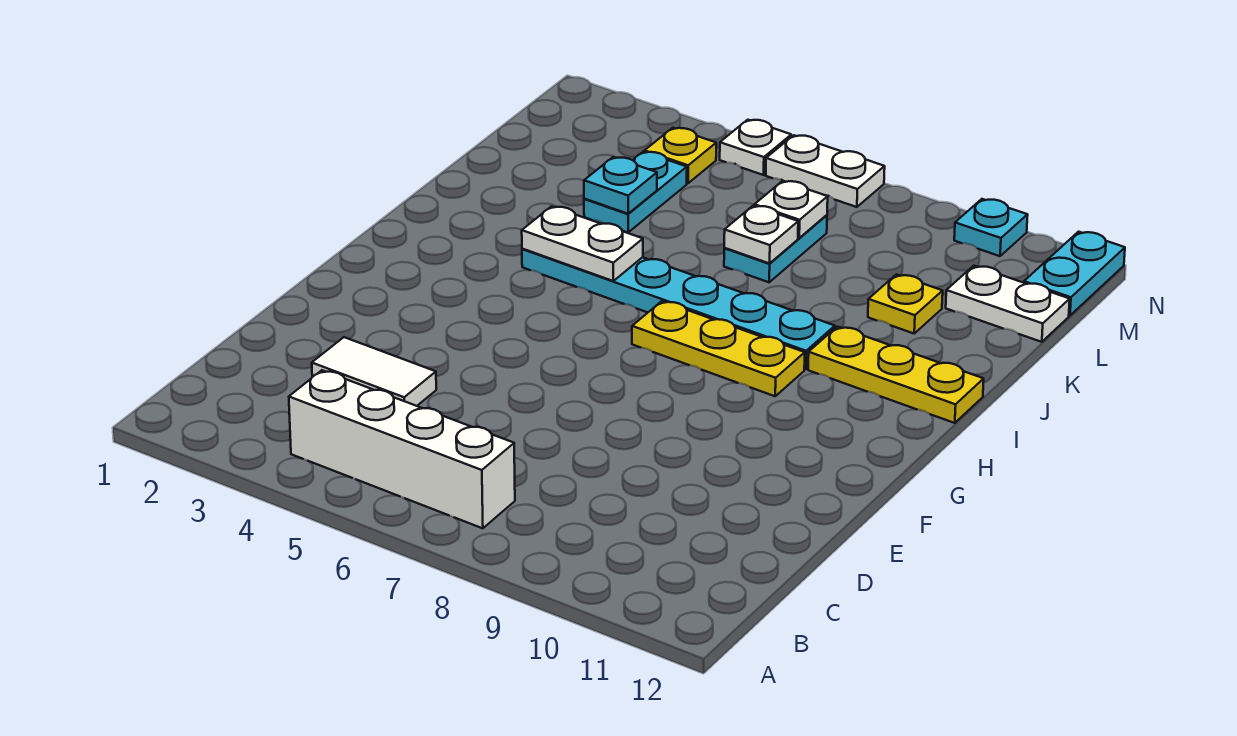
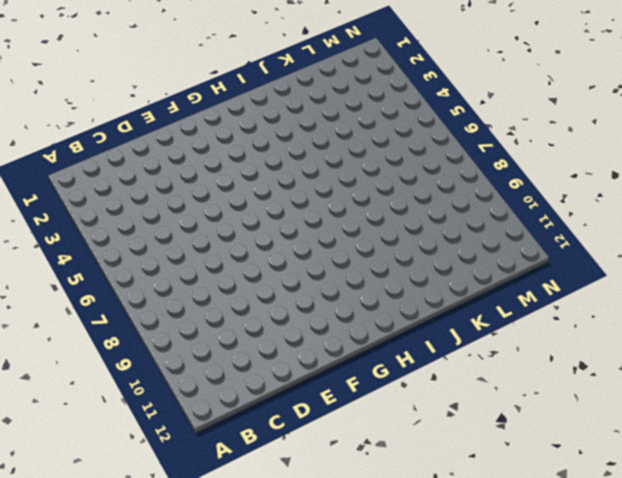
none -> white brick B4:B7 level 1
none -> white tile D3:D4 level 1
none -> yellow plate H7:H9 level 1

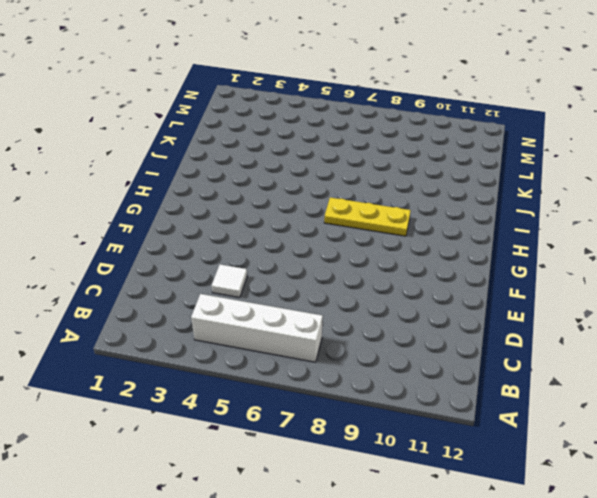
white tile D4 level 1 -> white tile D3:D4 level 1
none -> cyan plate I4:I9 level 1
none -> yellow plate I10:I12 level 1
none -> cyan plate K4:L4 level 1

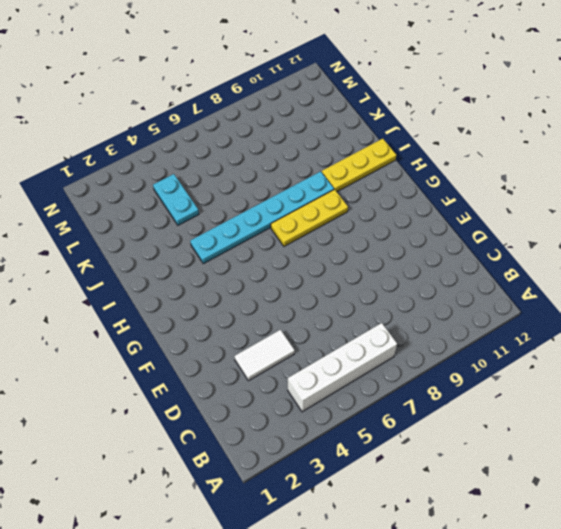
none -> cyan plate K7:L7 level 1
none -> yellow plate K10 level 1
none -> white plate L11:L12 level 1

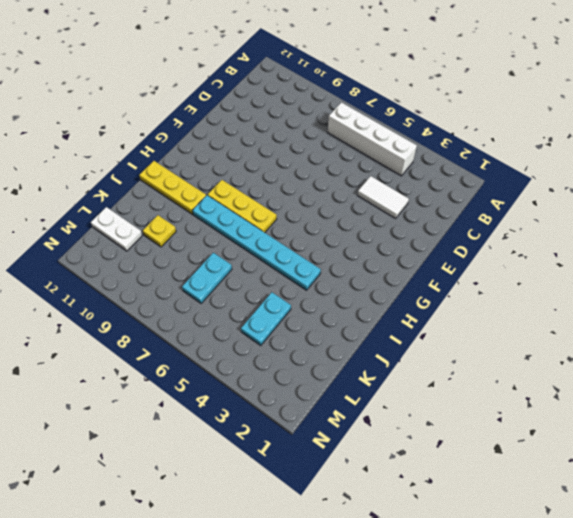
none -> yellow plate M4 level 1
none -> cyan plate M12:N12 level 1
none -> white plate N5 level 1

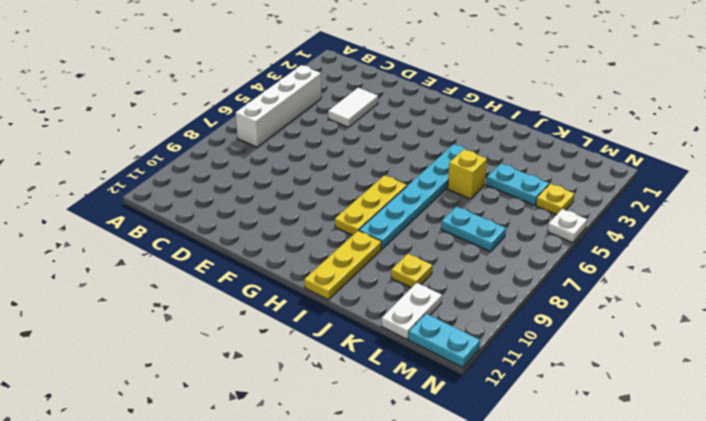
yellow brick J5 level 1 -> none
none -> white plate N6:N7 level 1
none -> cyan plate N10 level 1
none -> white plate I4:I5 level 2

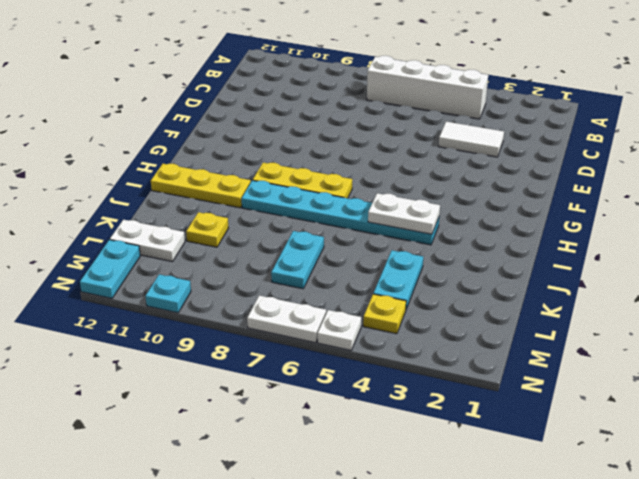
none -> cyan plate K4 level 2
none -> white plate K7 level 2
none -> white plate L7 level 2

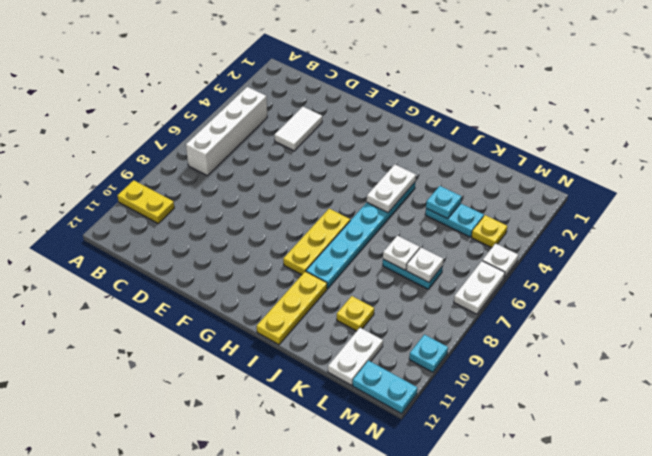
yellow plate A10:B10 level 1 -> none

